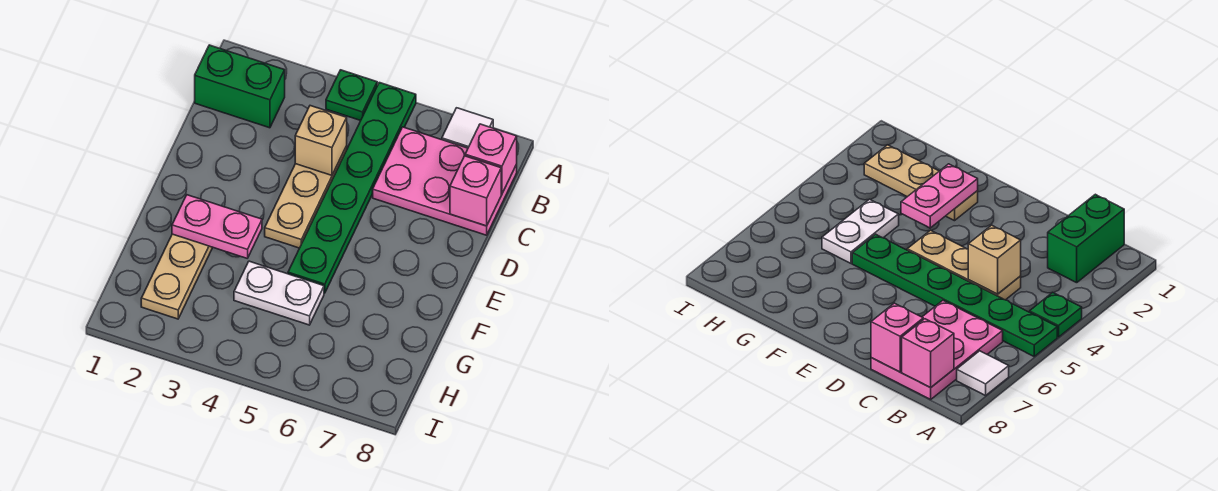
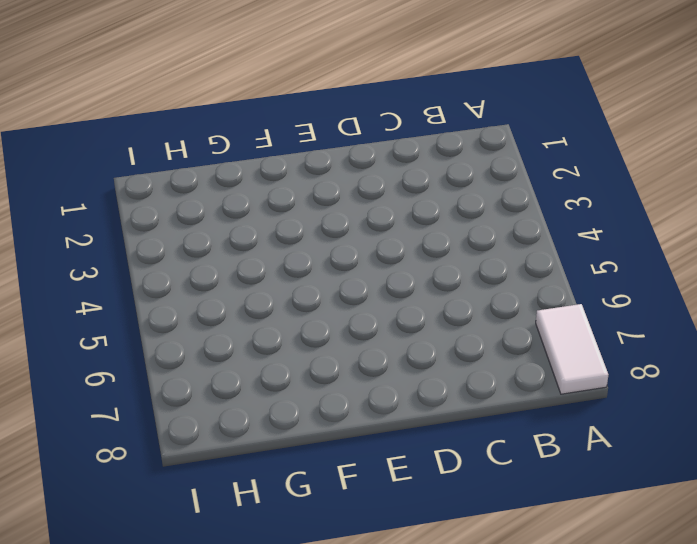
white tile A7:A8 level 1 -> white tile A7 level 1
none -> green plate A4 level 1
none -> green plate A5:F5 level 1
none -> green brick B1:B2 level 1

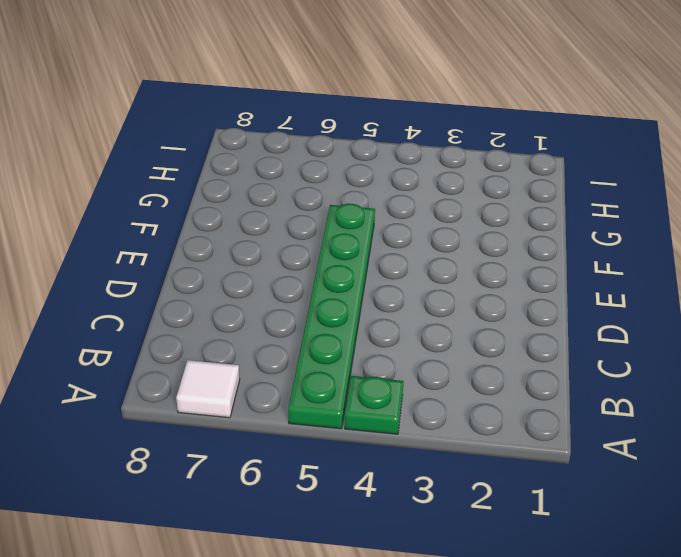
none -> green brick B1:B2 level 1
none -> pink plate B6:C8 level 1
none -> tan plate C4:E4 level 1

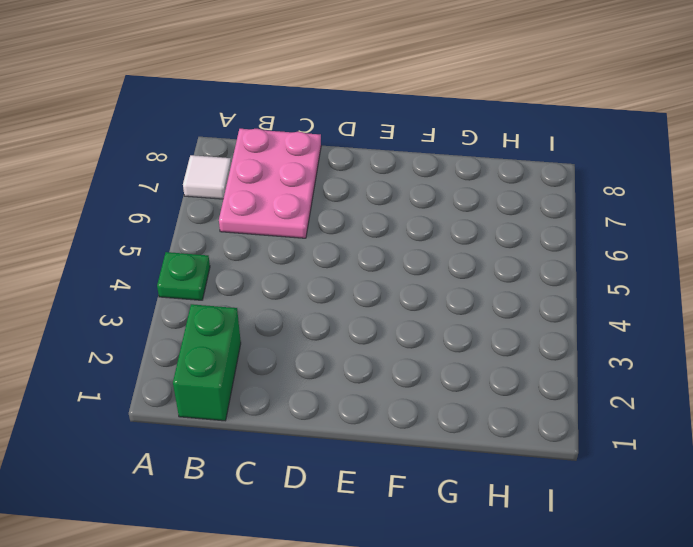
none -> green plate A5:F5 level 1
none -> tan plate C4:E4 level 1
none -> tan plate F2:H2 level 1

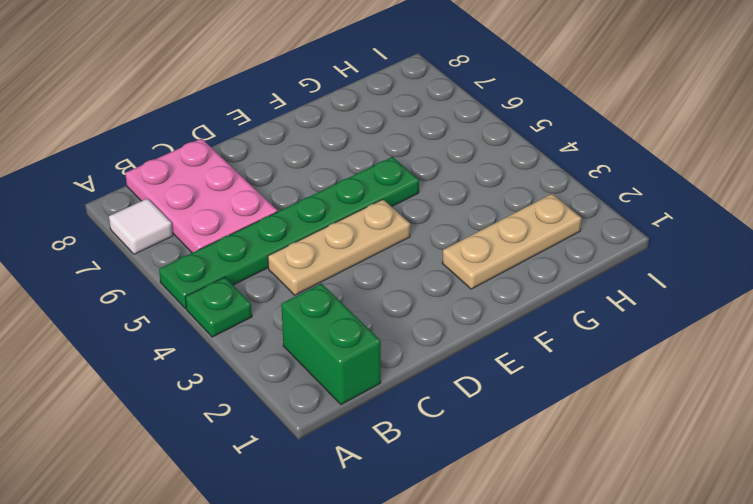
none -> white plate G4:G5 level 1
none -> pink brick B8 level 2
none -> tan brick C4 level 2

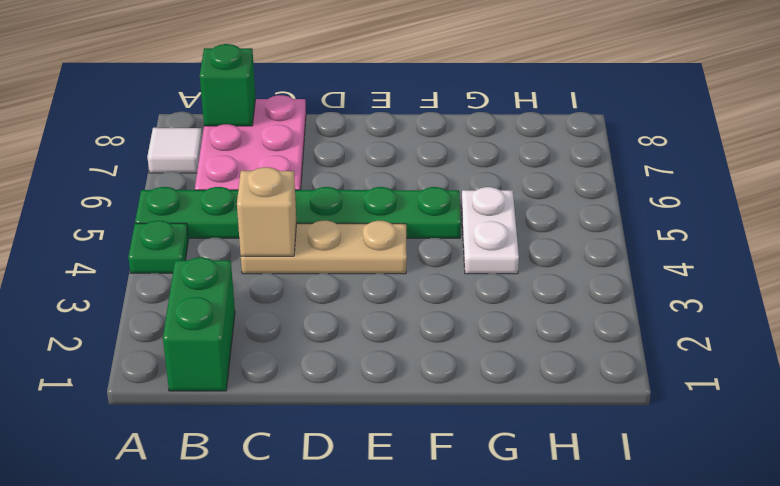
green brick B8 level 2 -> pink brick B8 level 2
none -> tan plate F2:H2 level 1
none -> pink brick C8 level 2
none -> pink plate F2:F3 level 2

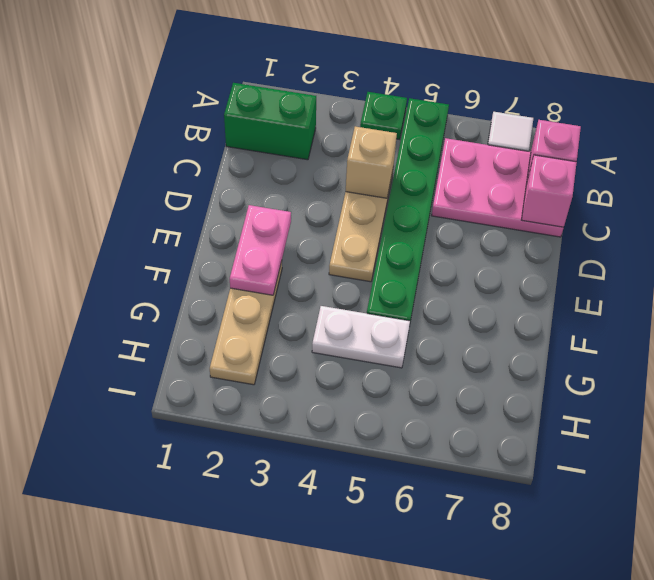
pink plate E2:F2 level 2 -> pink plate F2:F3 level 2

